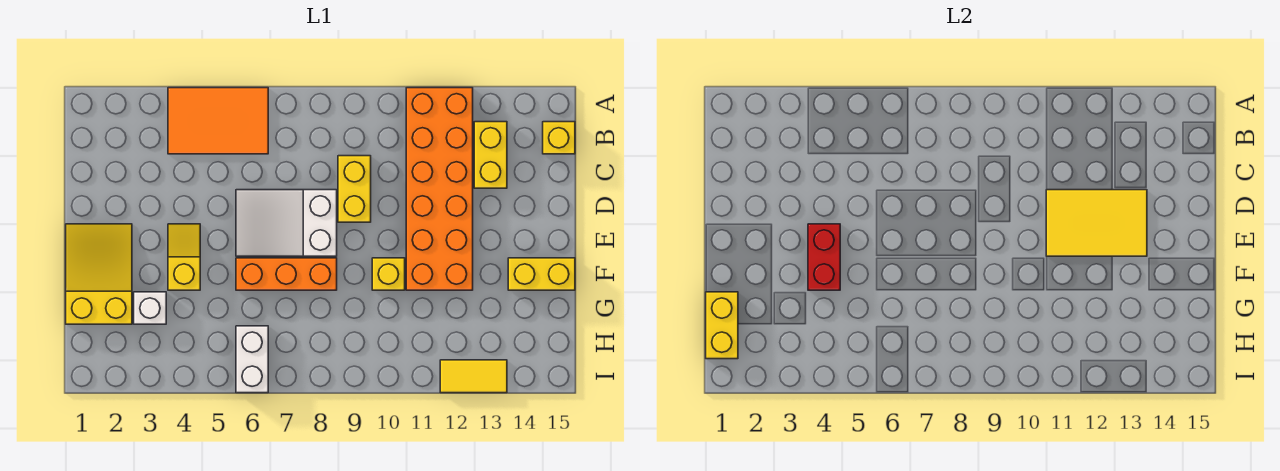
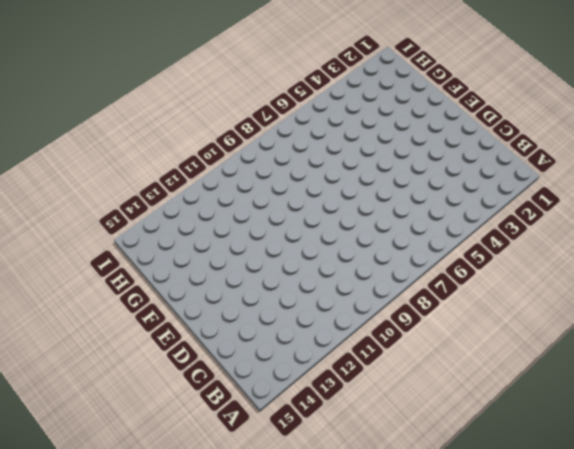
none -> orange tile A4:B6 level 1
none -> orange brick A11:F12 level 1
none -> yellow brick B13:C13 level 1

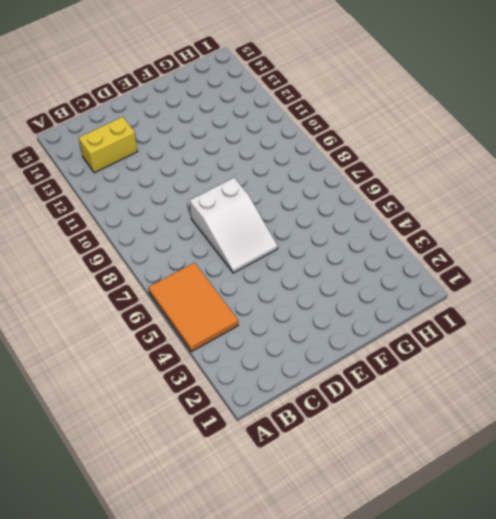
none -> orange brick A11:F12 level 1
none -> yellow brick B15 level 1
none -> yellow brick C9:D9 level 1

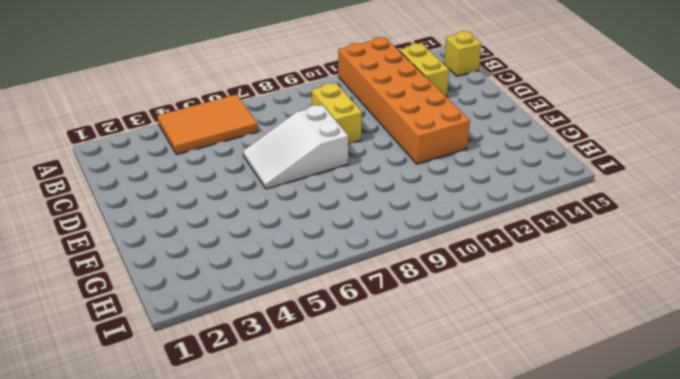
none -> yellow slope E1:G2 level 1 top G
none -> yellow slope E4:F4 level 1 top F
none -> orange brick F6:F8 level 1

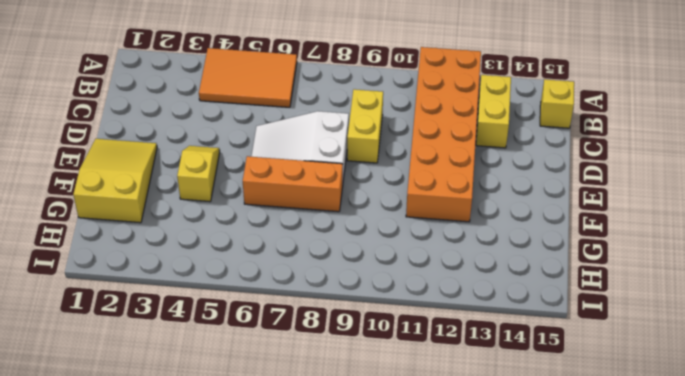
none -> yellow brick F10 level 1
none -> yellow brick F14:F15 level 1
none -> white brick G3 level 1

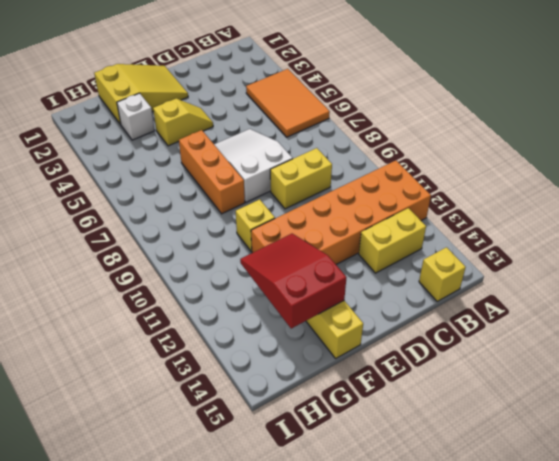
red slope F12:G14 level 2 top 14 -> none
none -> white brick H6:I6 level 1
none -> yellow tile I12:I13 level 1
none -> yellow tile D11:E13 level 2

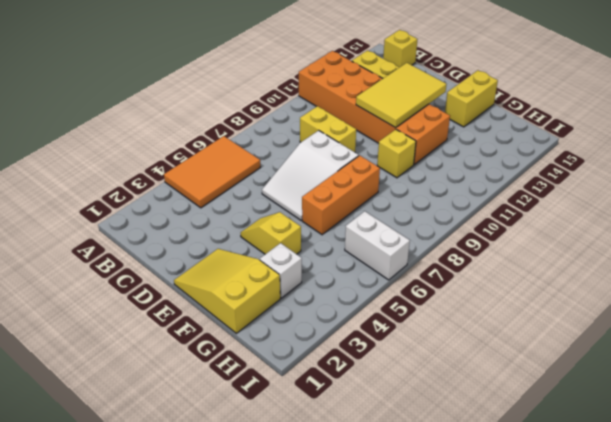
none -> yellow tile I12:I13 level 1
none -> red brick E4:F4 level 2
none -> yellow brick G1:H1 level 2

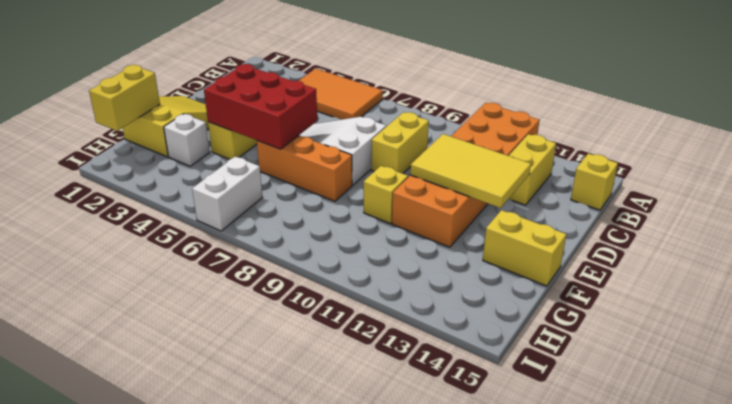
red brick E4:F6 level 2 -> red brick E4:F4 level 2
none -> yellow tile I12:I13 level 1

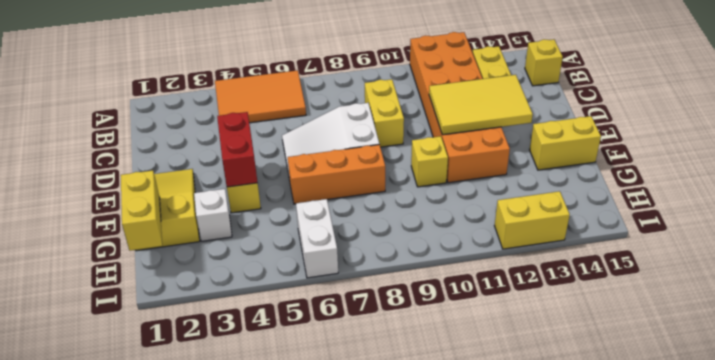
yellow brick I12:I13 level 1 -> yellow tile I12:I13 level 1

